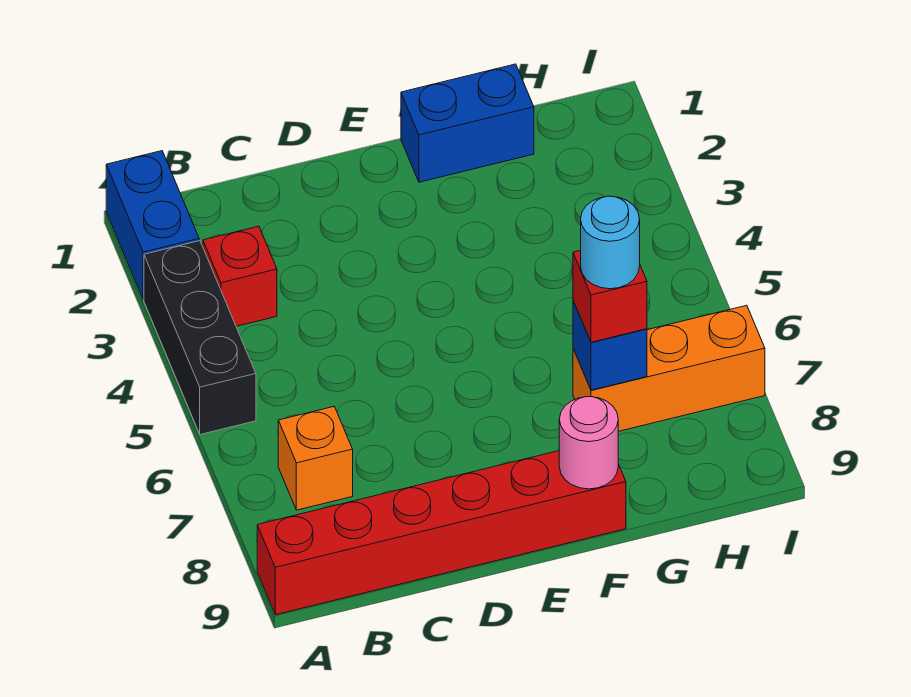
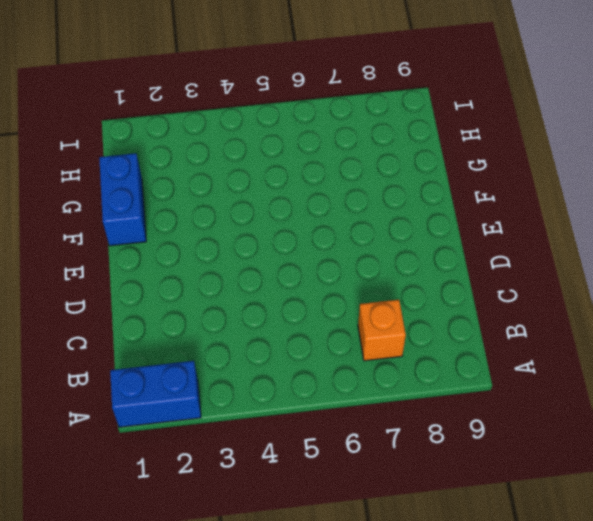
none -> black brick A3:A5 level 1
none -> red brick A9:F9 level 1

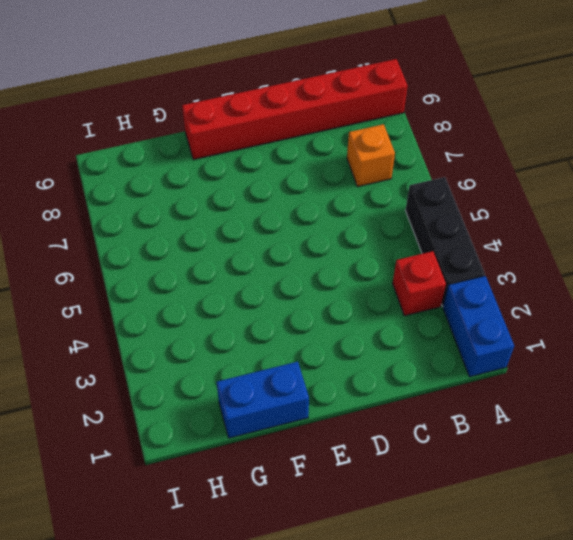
none -> orange brick G7:I7 level 1
none -> pink round brick F9 level 2

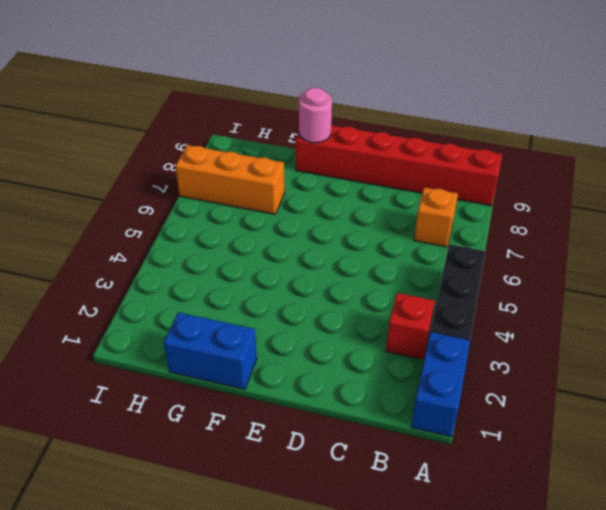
none -> blue brick G7 level 2
none -> red brick G7 level 3

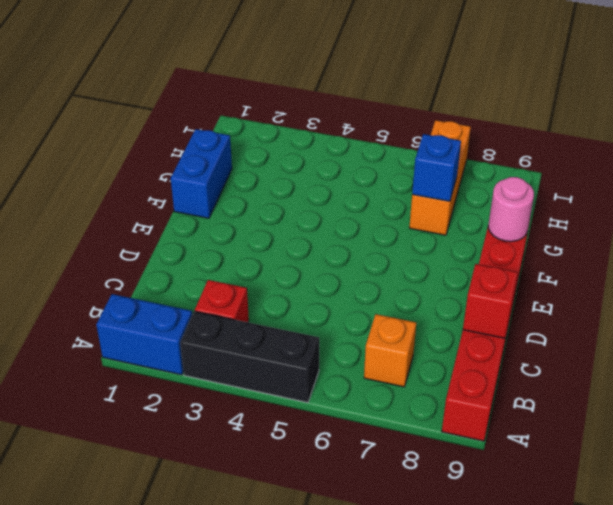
red brick C9 level 2 -> red brick G7 level 3
none -> cyan round brick G7 level 4

